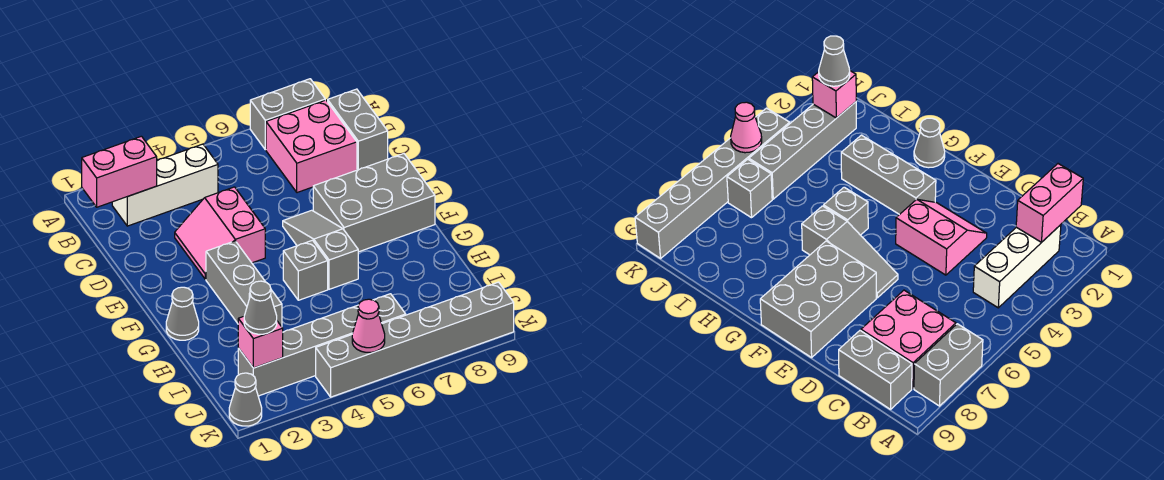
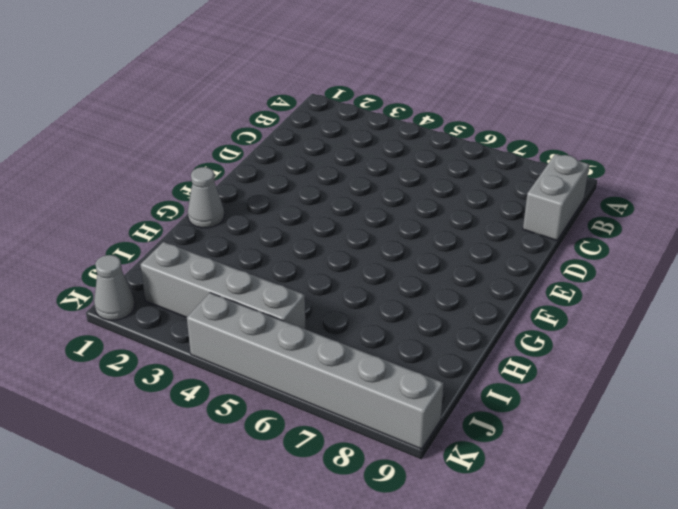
none -> grey brick A7:A8 level 1
none -> white brick B2:B4 level 1
none -> pink brick B7:C8 level 1

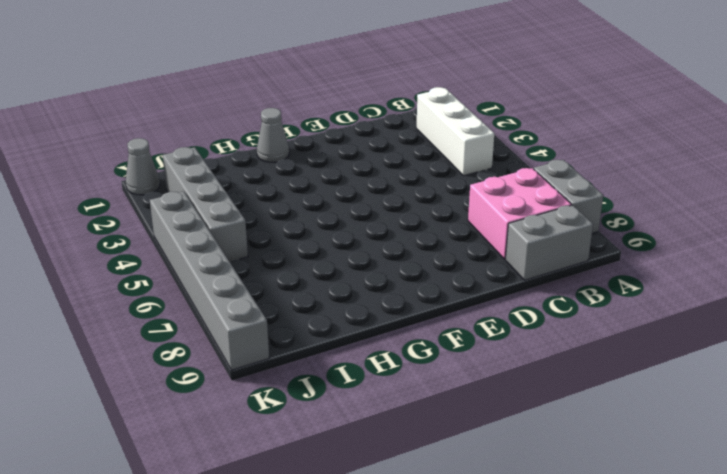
none -> pink slope D3:E4 level 1 top 4
none -> grey slope E6:G6 level 1 top G
none -> grey brick E7:F9 level 1

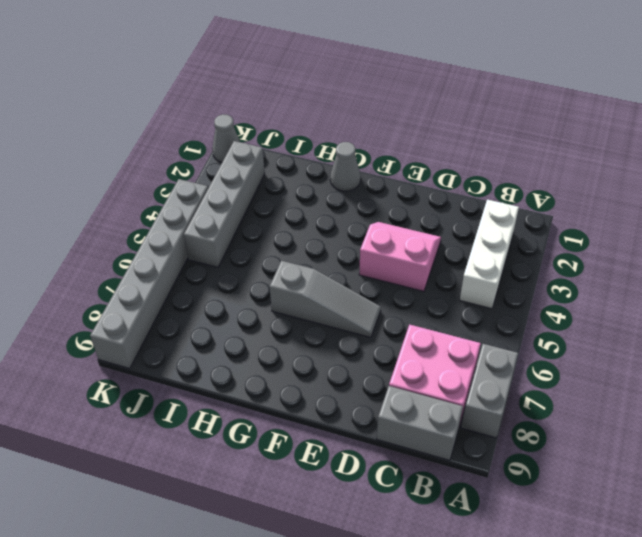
none -> grey brick E7:F9 level 1
none -> grey brick F3:H3 level 1
none -> grey brick G5 level 1

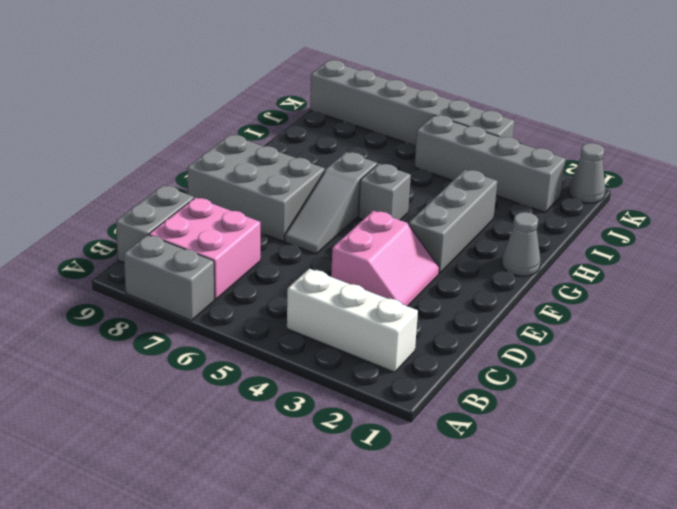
none -> grey brick J6 level 1
none -> pink brick B1:B2 level 2
none -> pink brick J2 level 2

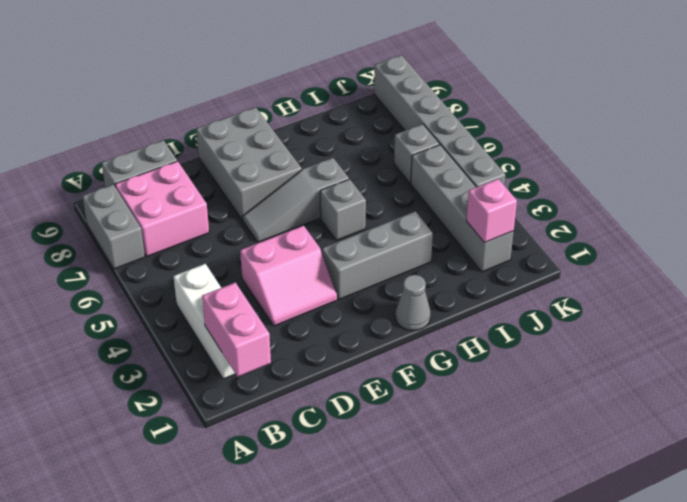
none -> grey cone K1 level 1
none -> pink cone K5 level 2
none -> grey cone J2 level 3

